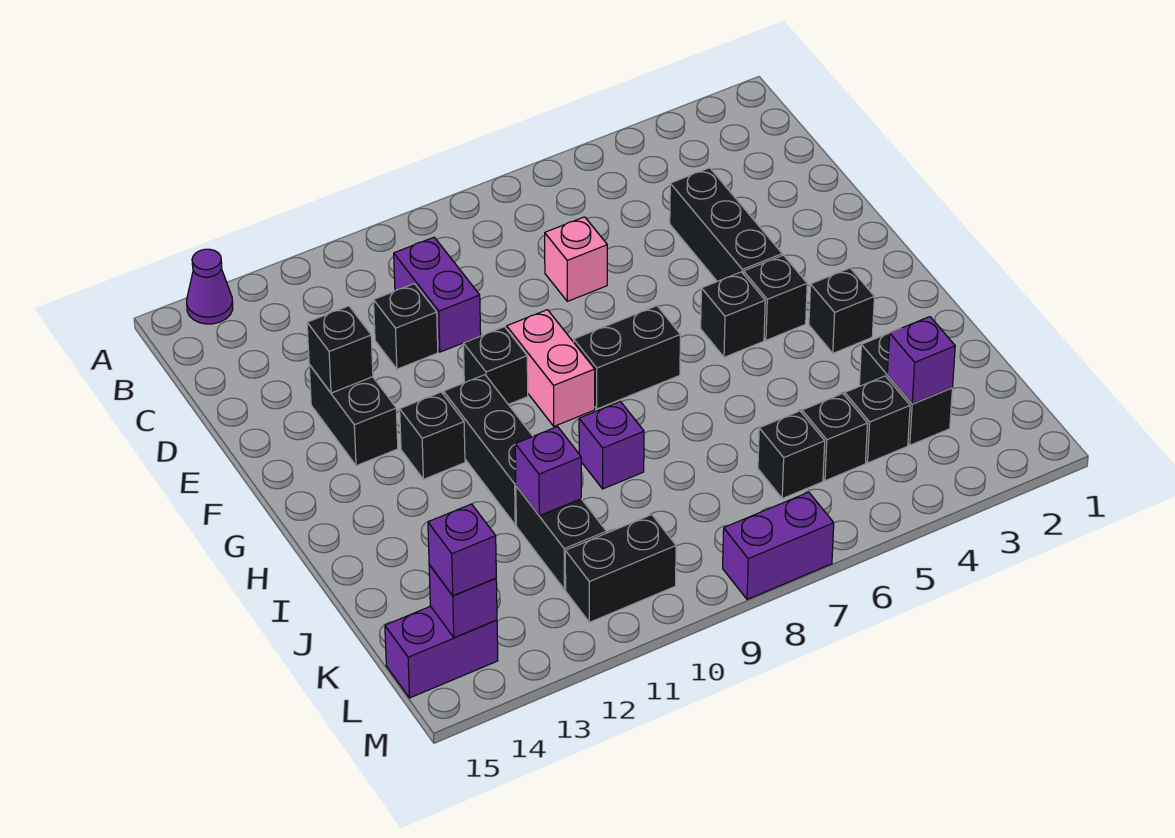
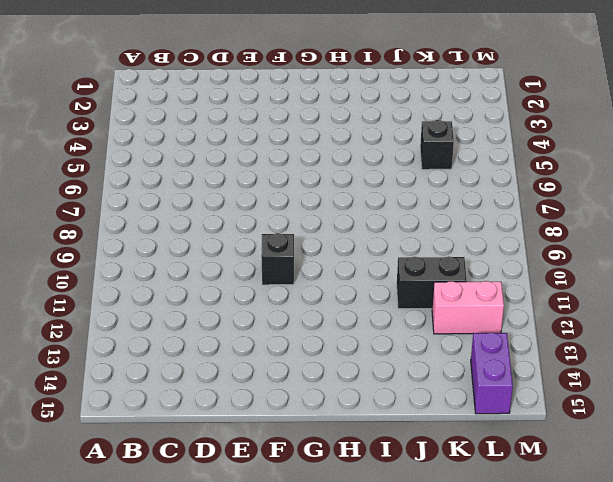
pink brick K12:L12 level 1 -> pink brick F9:G9 level 1
none -> purple cone A14 level 1
none -> purple brick C10:D10 level 1
none -> black brick D4:F4 level 1

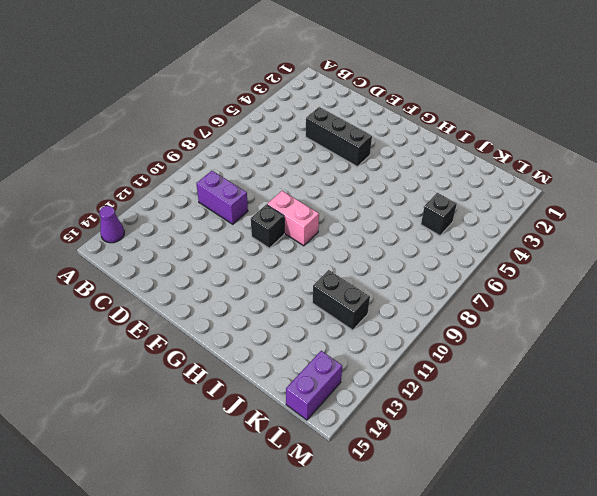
none -> pink brick D7 level 1
none -> black brick D11 level 1
none -> black brick E13:F13 level 1

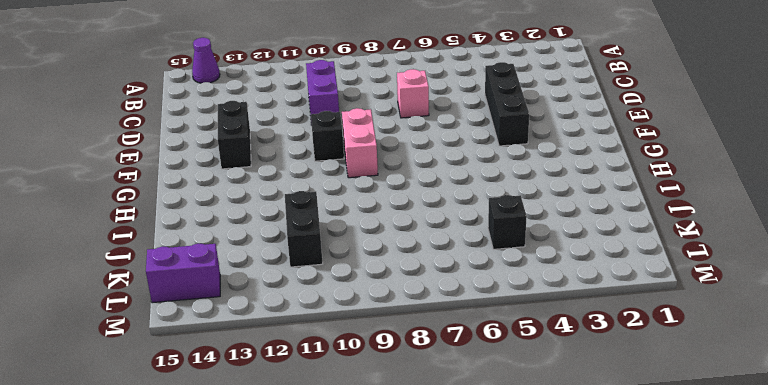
none -> black brick D11 level 1
none -> black brick G4 level 1
none -> black brick G5 level 1

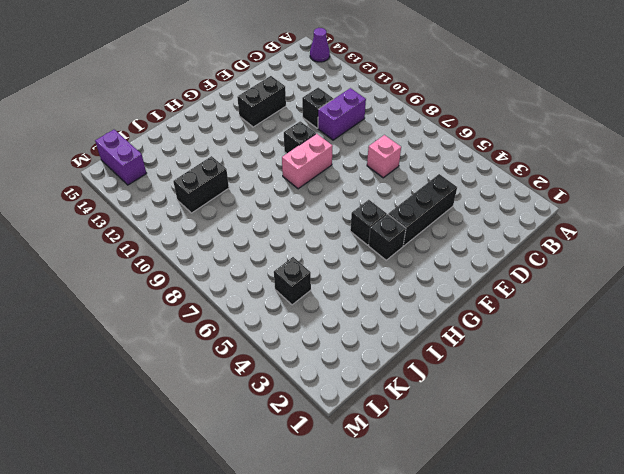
none -> black brick G7:G8 level 1
none -> black brick G11:I11 level 1
none -> black brick G12 level 1

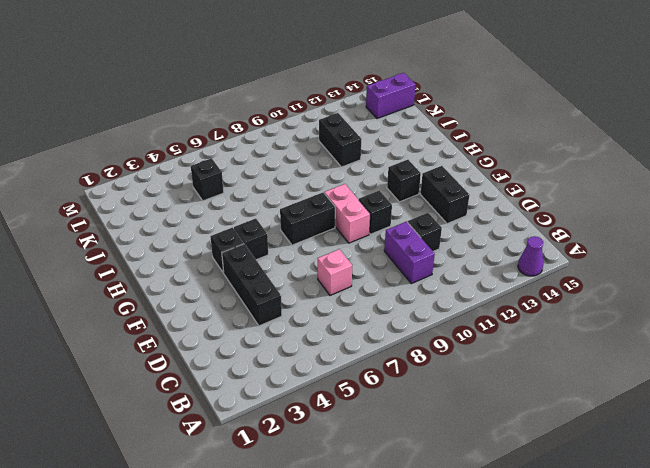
none -> black brick G11:I11 level 1
none -> black brick H3 level 1
none -> purple brick I9 level 1

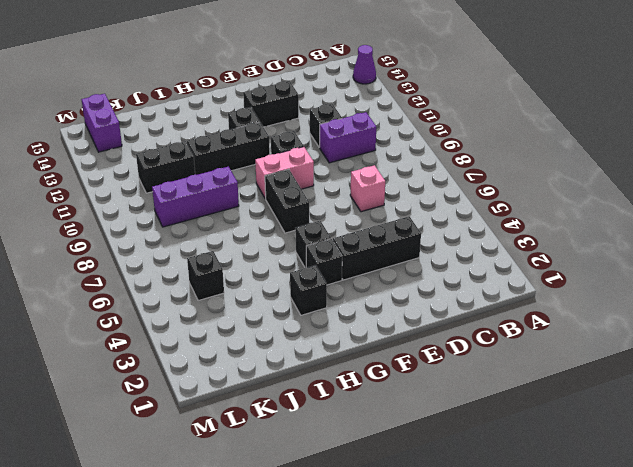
purple brick I9:K9 level 1 -> purple brick I9 level 1
none -> black brick J3:K3 level 1
none -> black brick K4 level 1
none -> black brick K6 level 1

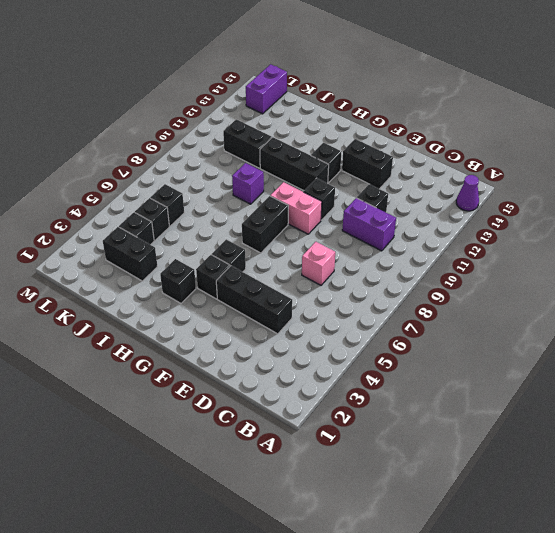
none -> black brick L10:L11 level 1
none -> purple brick M7:M8 level 1
none -> black brick E13 level 2

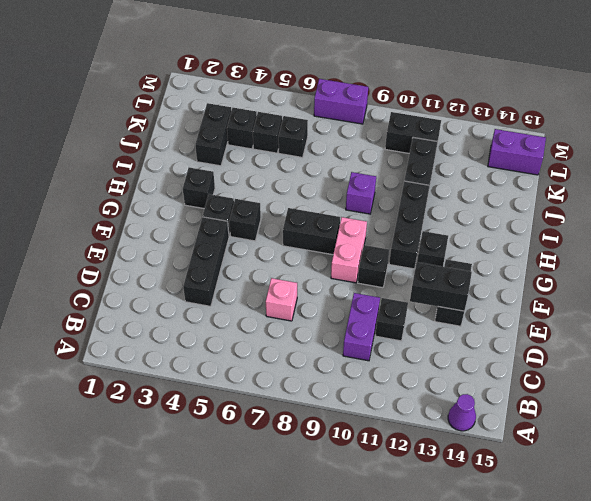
black brick E12:E13 level 2 -> black brick E13 level 2
none -> purple brick J11 level 2
none -> purple brick K3 level 2
none -> purple brick L14 level 2

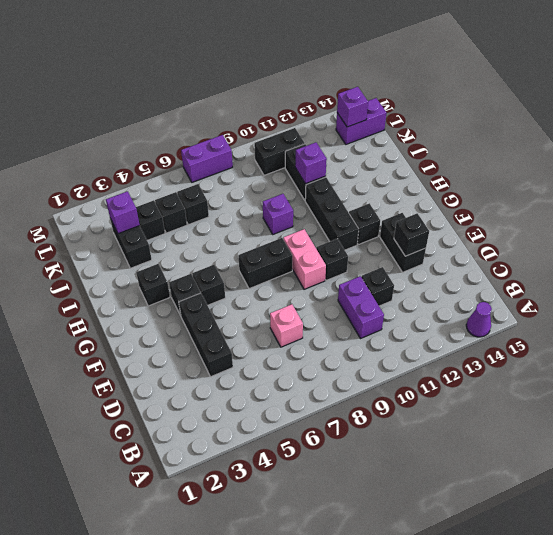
none -> purple brick L14 level 3

